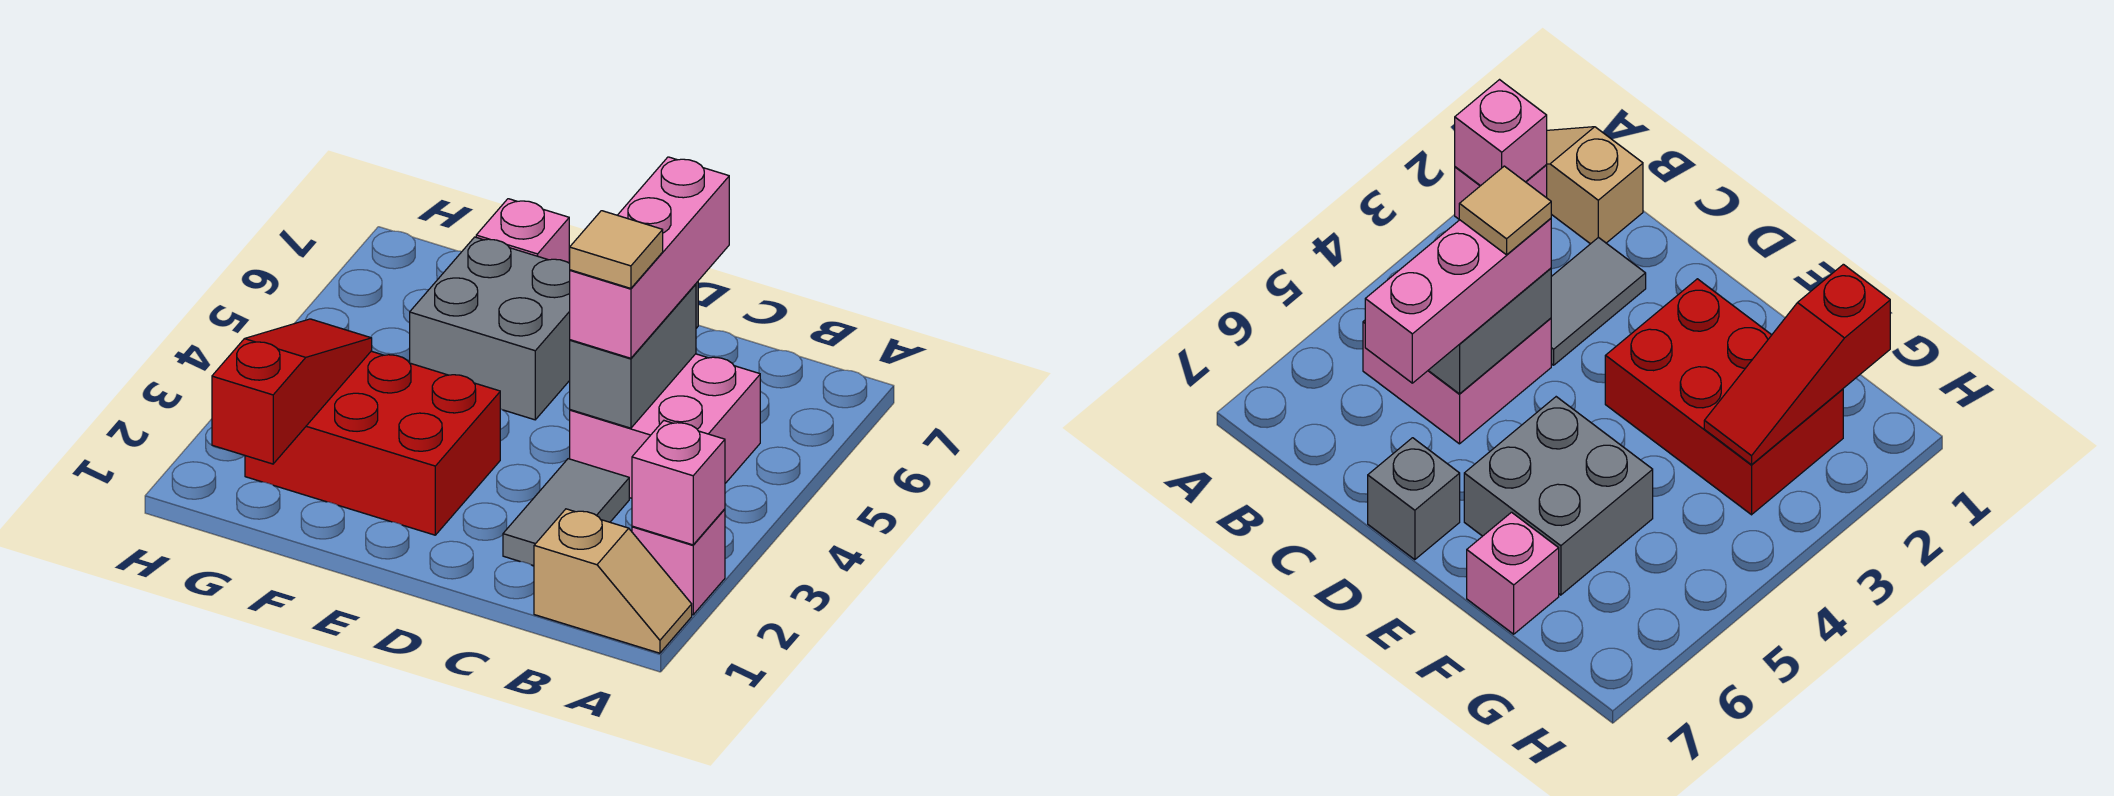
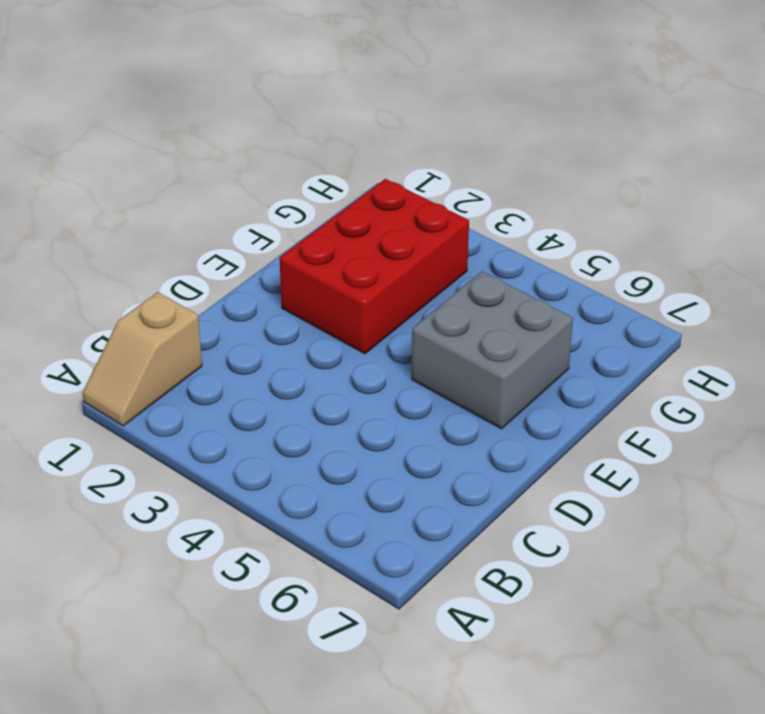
none -> pink brick A2 level 1
none -> pink brick B4:C5 level 1
none -> grey tile C2:C3 level 1

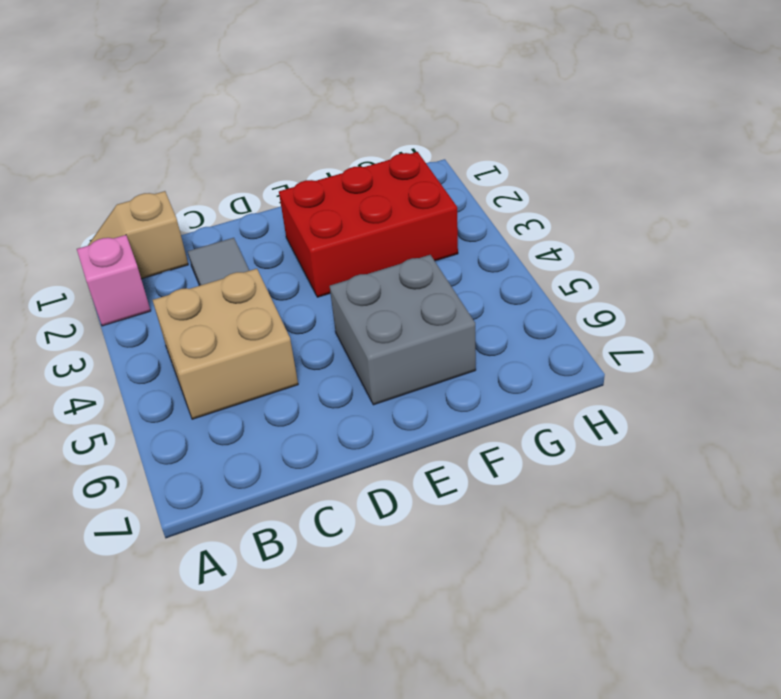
tan brick B4:C5 level 1 -> pink brick B4:C5 level 1
none -> grey brick D7 level 1
none -> pink brick F7 level 1
none -> pink brick A2 level 2

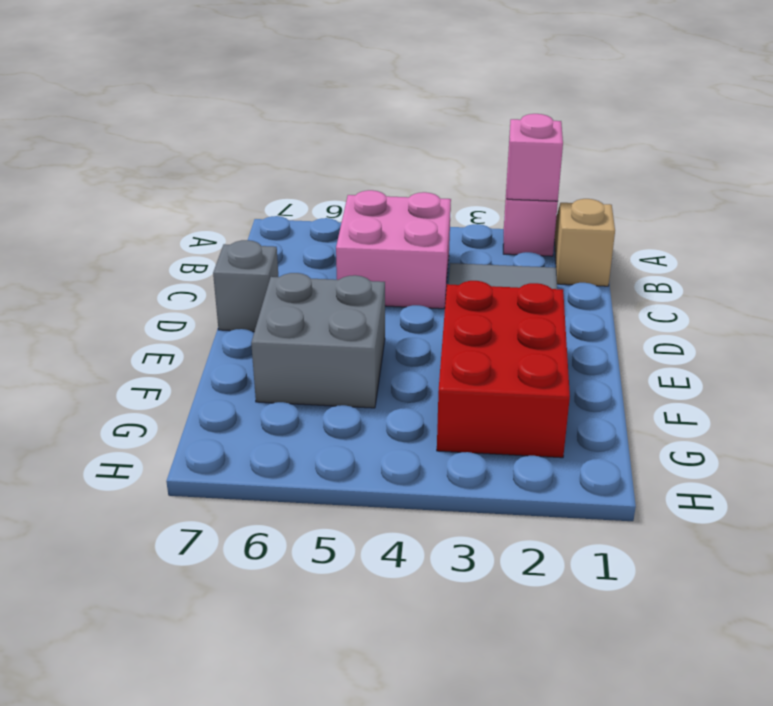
none -> pink brick F7 level 1
none -> grey brick C4:C5 level 2
none -> red slope G1:G3 level 2 top 1

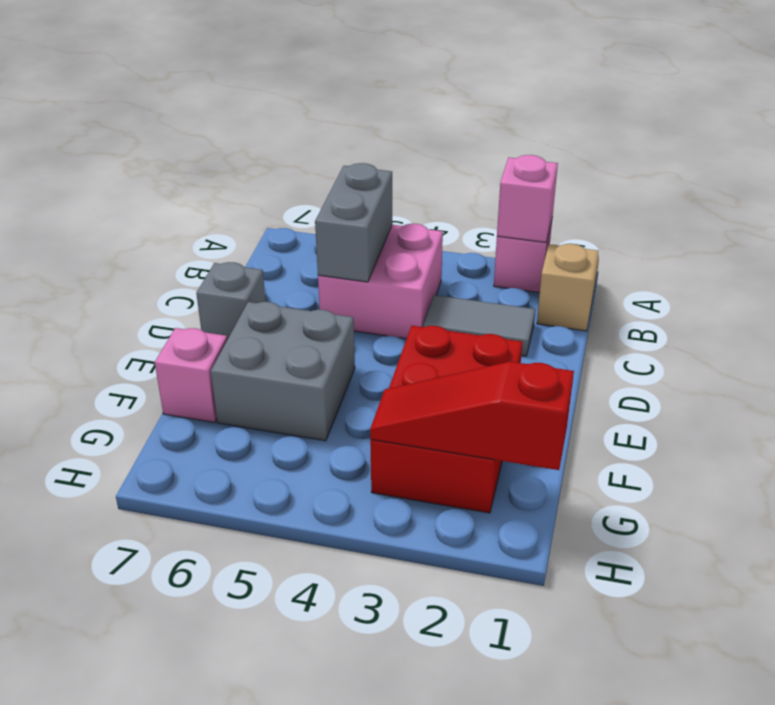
grey brick B5:C5 level 2 -> grey brick C4:C5 level 2
none -> pink brick C4:C6 level 3
none -> tan tile C4 level 4

